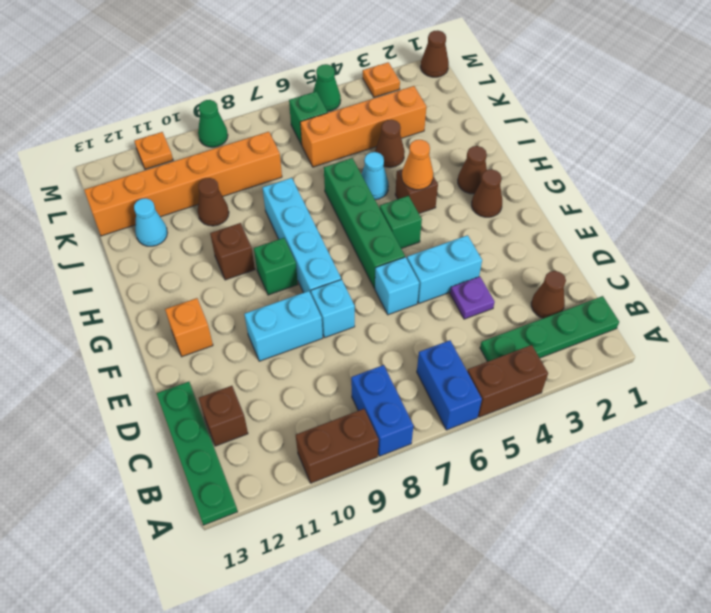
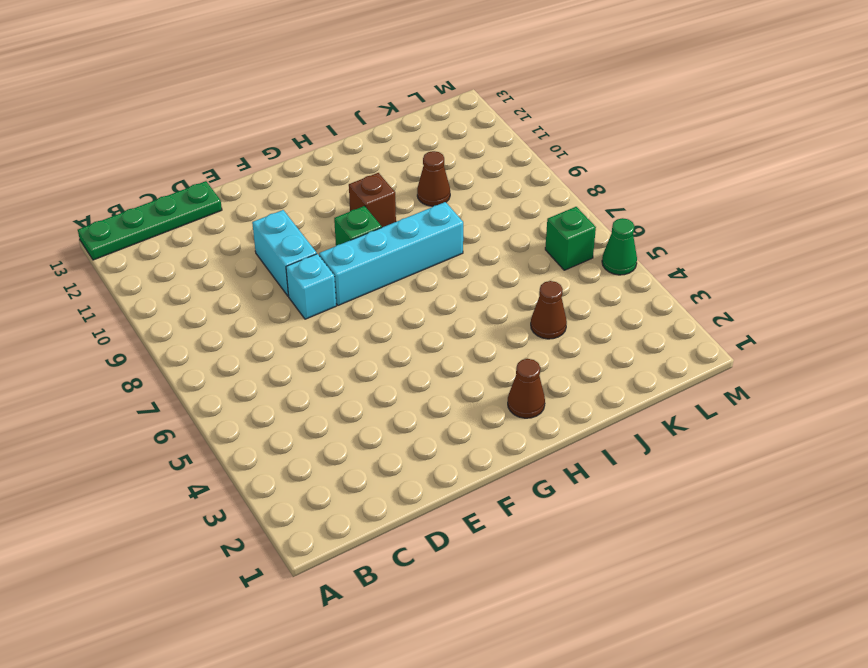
none -> brown brick A4:A5 level 1
none -> blue brick A6:B6 level 1
none -> blue brick A8:B8 level 1
none -> brown brick A9:A10 level 1

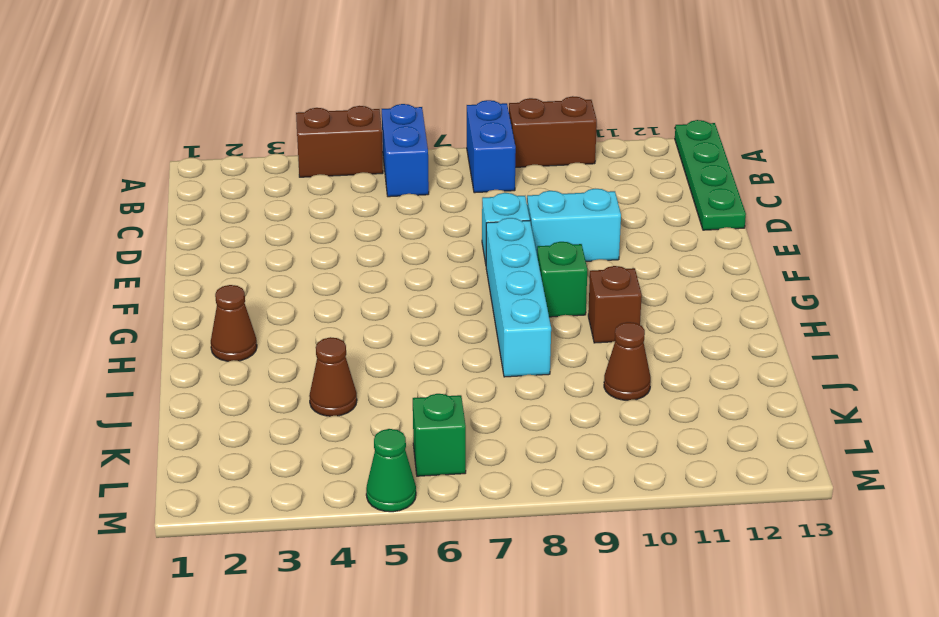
none -> green plate B1:B4 level 1
none -> brown cone C2 level 1
none -> brown brick C12 level 1
none -> purple plate D4 level 1

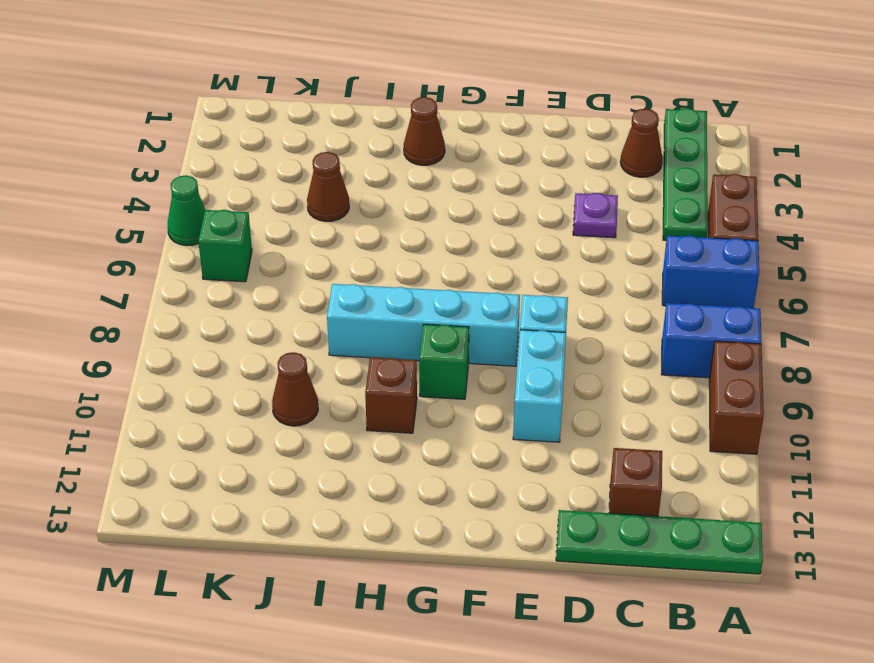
none -> cyan brick E4:E5 level 1
none -> cyan brick E6 level 1
none -> green brick F6:I6 level 1
none -> orange brick F12 level 1

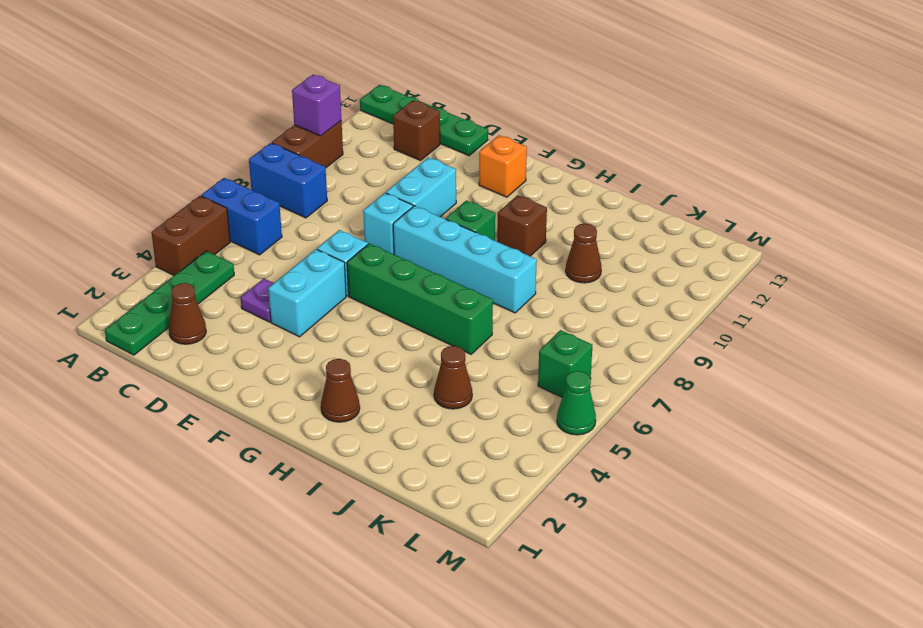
purple brick A10 level 2 -> none
none -> brown cone G2 level 1
none -> green brick G5 level 1
none -> brown brick H4 level 1
none -> cyan cone I5 level 1

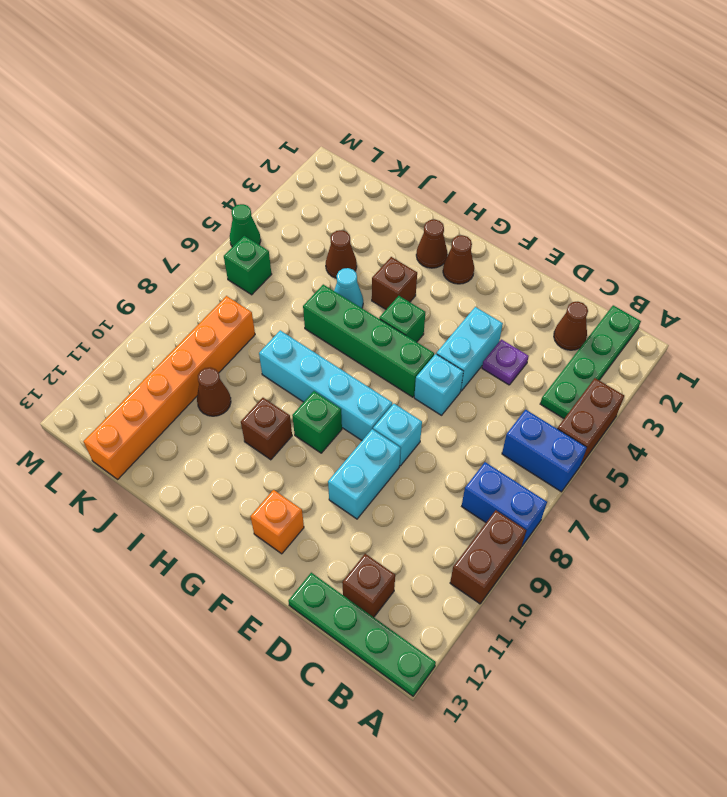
none -> cyan cone J12 level 1
none -> orange brick K3:K6 level 1
none -> brown cone M1 level 1
none -> orange plate M3 level 1

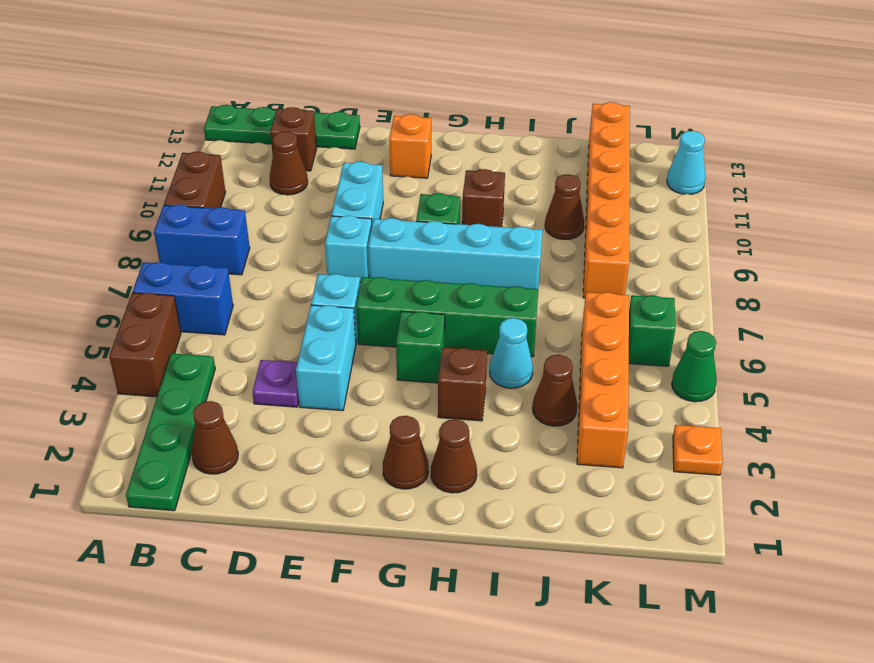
brown cone C11 level 1 -> brown cone M1 level 1
cyan cone M12 level 1 -> cyan cone J12 level 1
none -> green cone M9 level 1
none -> orange plate M11 level 1
none -> orange cone H4 level 2

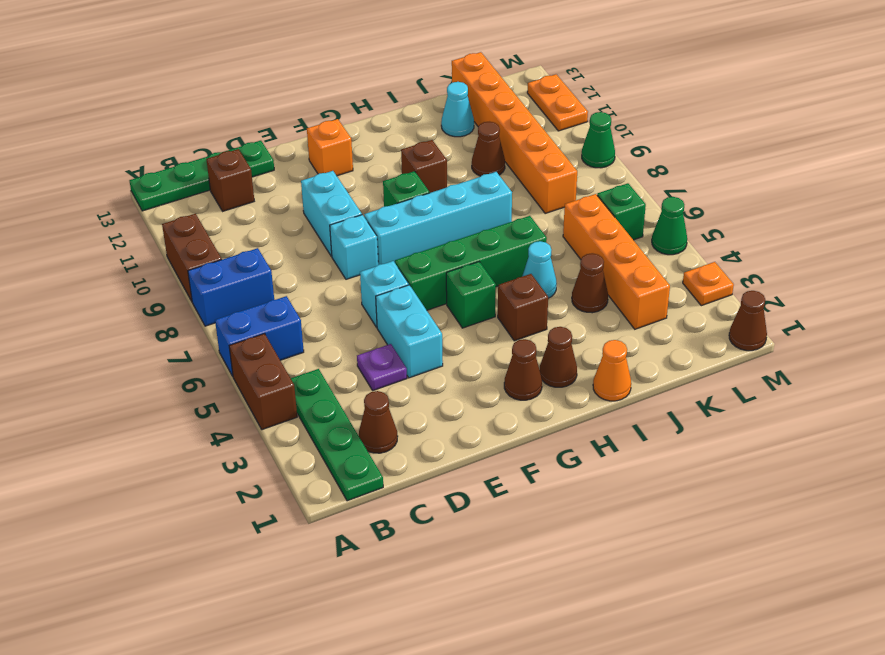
orange cone I1 level 1 -> orange cone H4 level 2
orange plate M11:M12 level 1 -> orange plate M11 level 1

